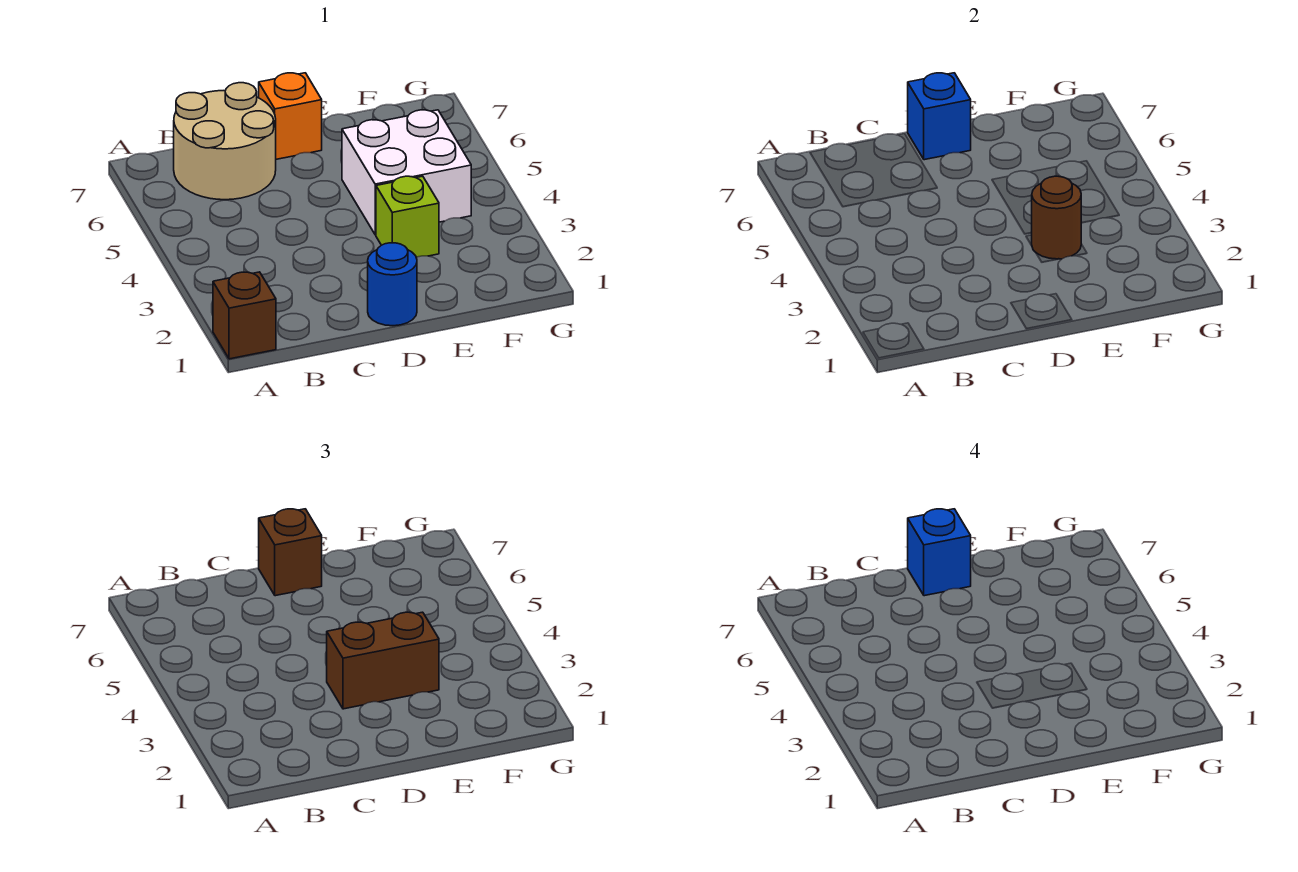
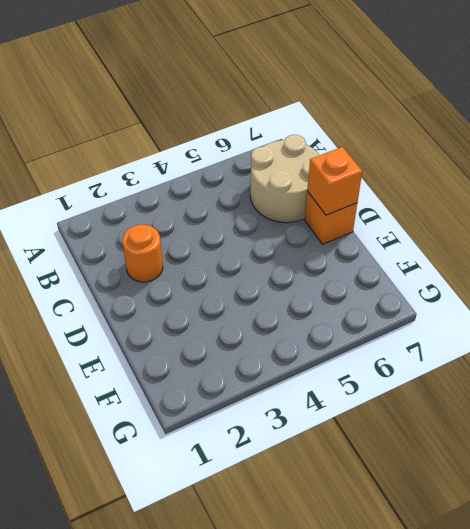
orange round brick C2 level 1 -> none
orange brick D7 level 2 -> blue brick D7 level 2
none -> brown brick A1 level 1
none -> blue round brick D1 level 1

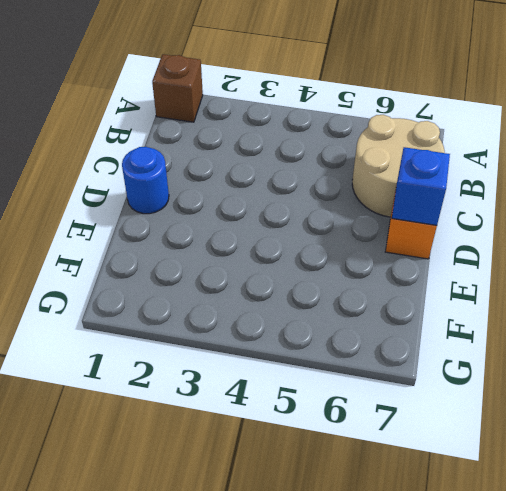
none -> lime brick E3 level 1
none -> white brick E4:F5 level 1

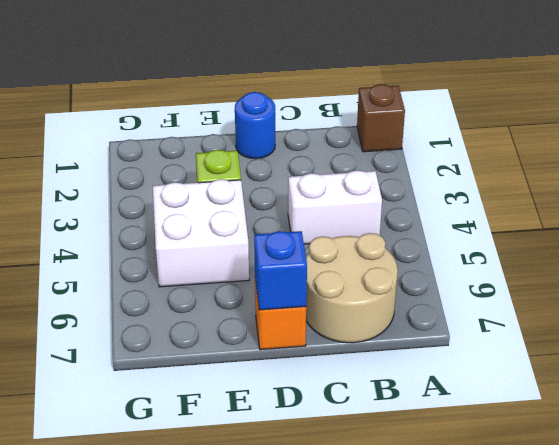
white brick B4:C4 level 1 -> none
none -> brown round brick E3 level 2
none -> brown brick D3:E3 level 3

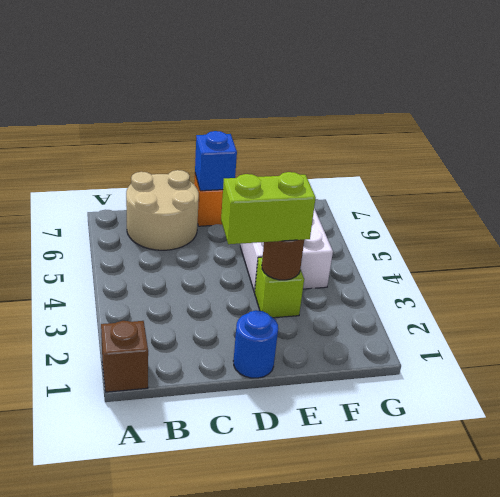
lime brick D3:E3 level 3 -> brown brick D3:E3 level 3
none -> brown brick D7 level 3
none -> blue brick D7 level 4

